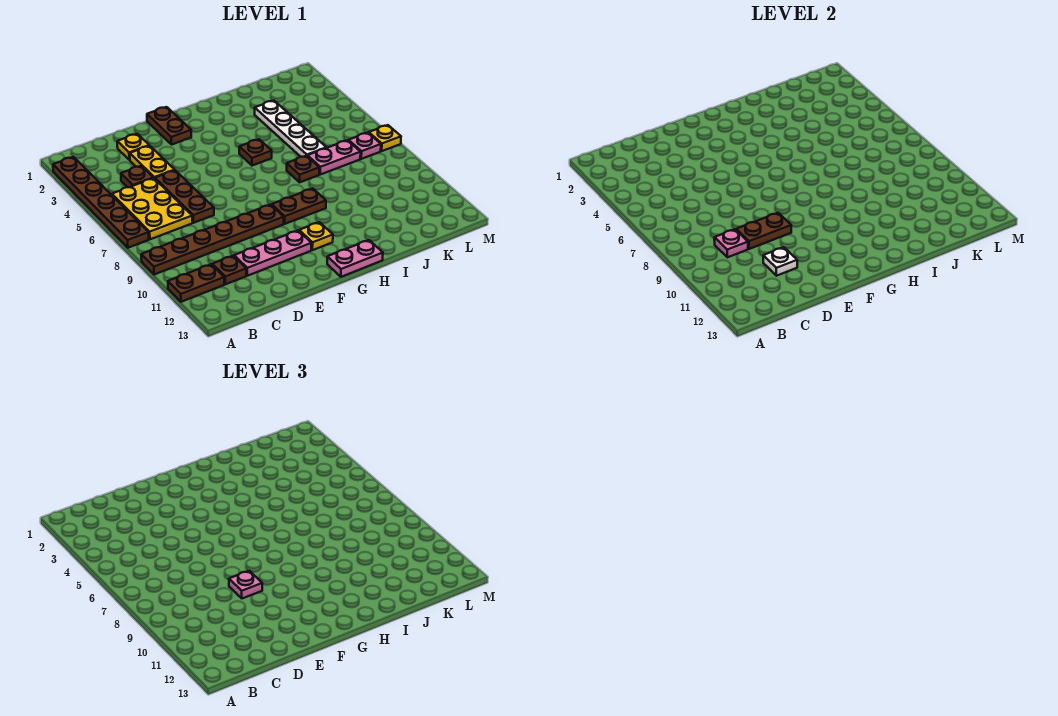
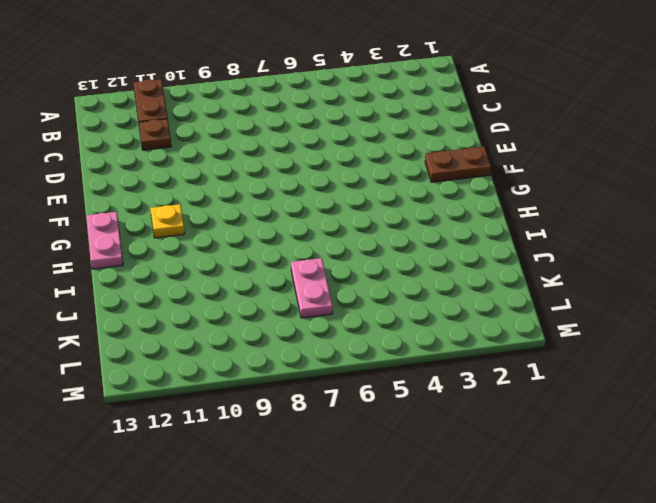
none -> brown plate A2:A7 level 1
none -> brown plate A9:F9 level 1
none -> yellow plate B5:C7 level 1

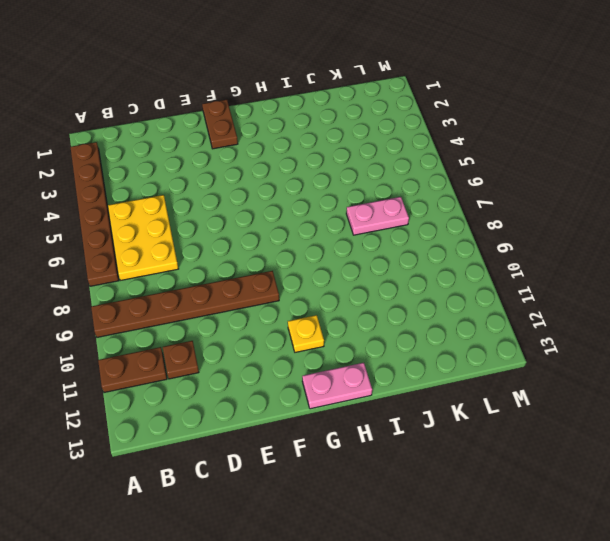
none -> brown plate C4 level 1
none -> yellow plate D2 level 1
none -> yellow plate D3:D4 level 1

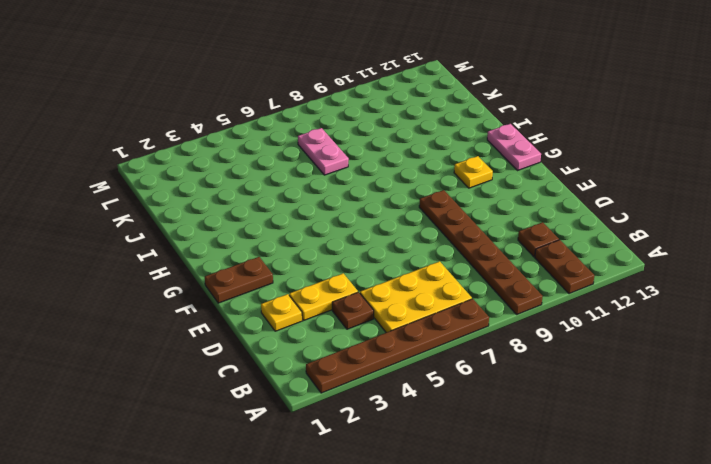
none -> brown plate D5:D7 level 1
none -> pink plate D11:F11 level 1
none -> brown plate G9:H9 level 1

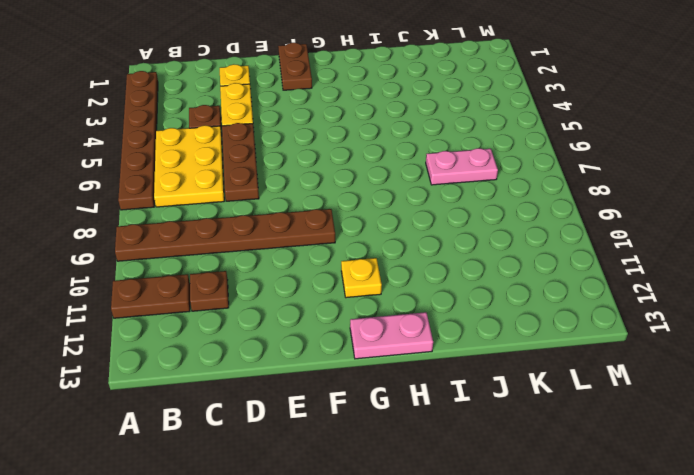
none -> pink plate D11:F11 level 1
none -> brown plate G9:H9 level 1
none -> brown plate H5 level 1

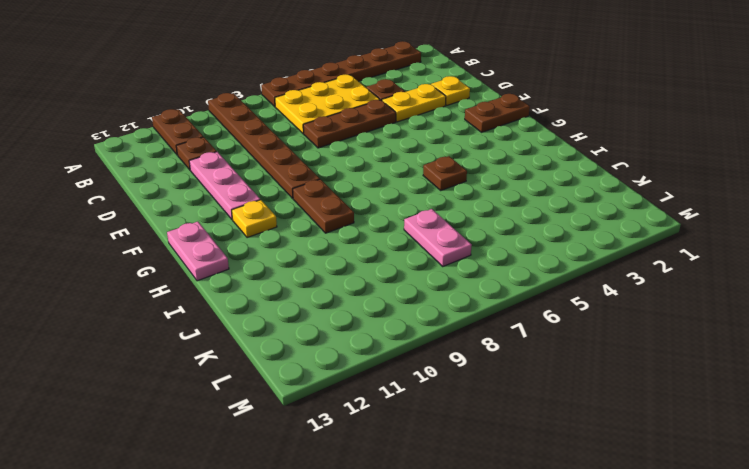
none -> brown plate I7 level 1
none -> white plate J3:J6 level 1
none -> pink plate L7 level 1

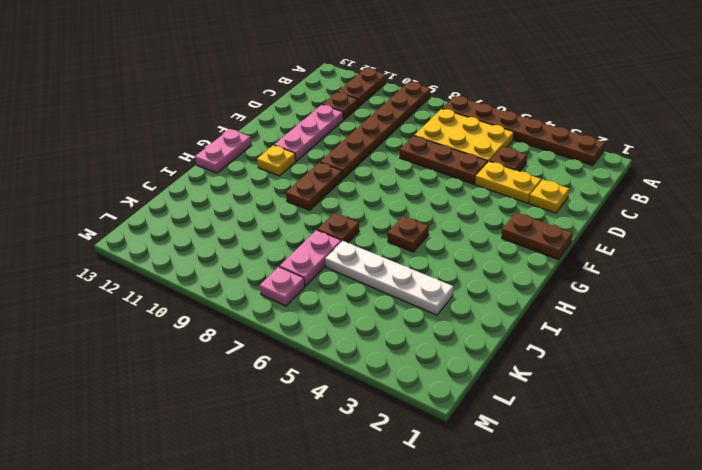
none -> yellow plate M7 level 1
none -> pink plate C9 level 2
none -> brown plate D9:E9 level 2

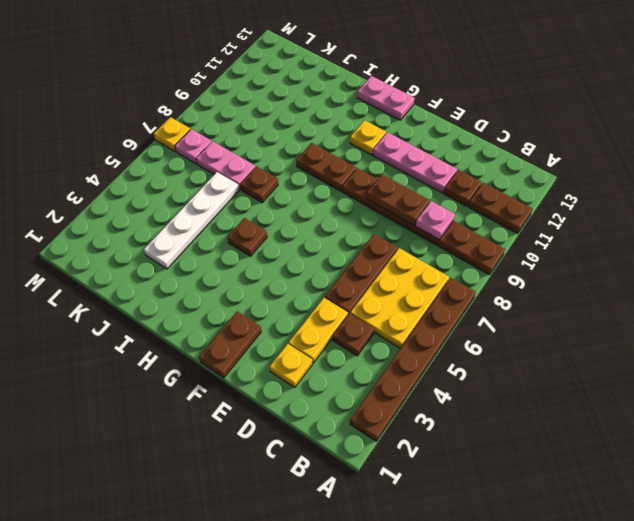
none -> white plate D11 level 2
none -> pink plate E9 level 3

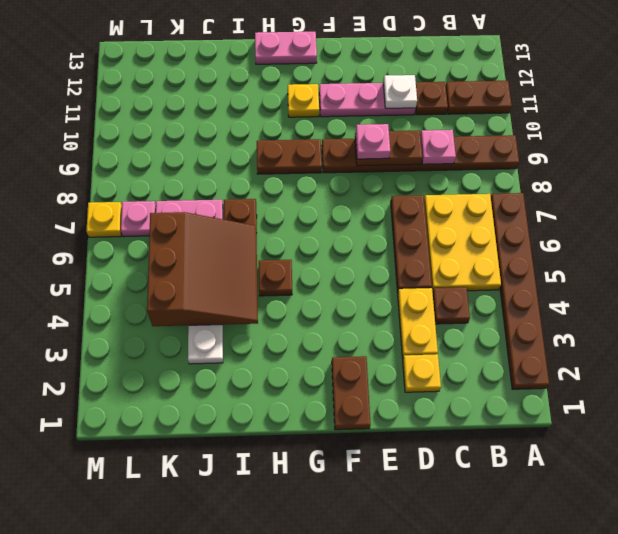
brown slope I4:K6 level 2 top K -> none

